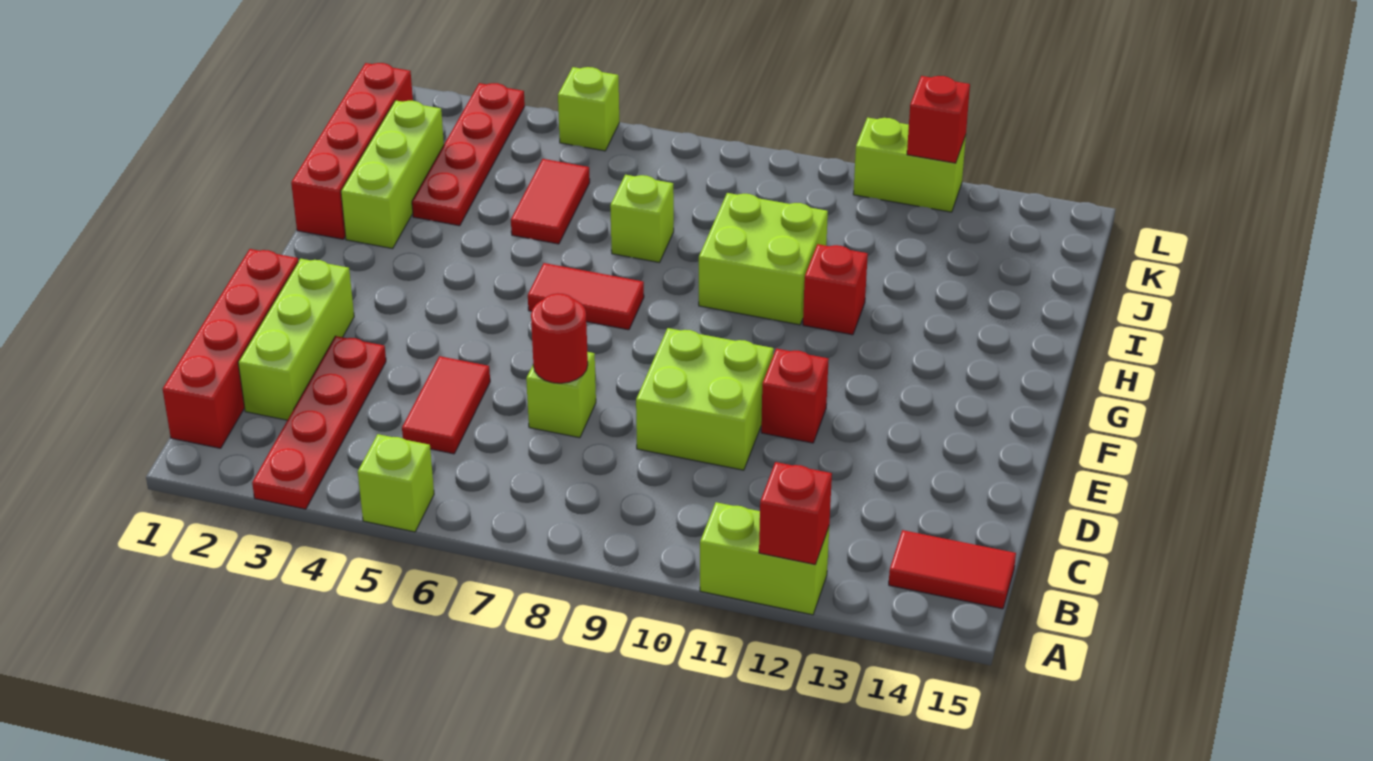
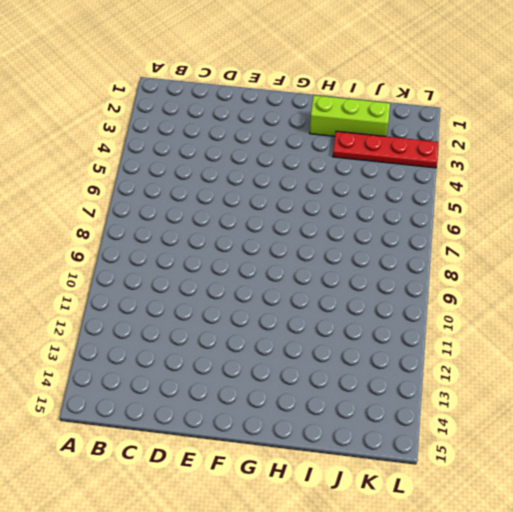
none -> red plate A3:D3 level 1
none -> lime brick A5 level 1
none -> lime brick A11:A12 level 1

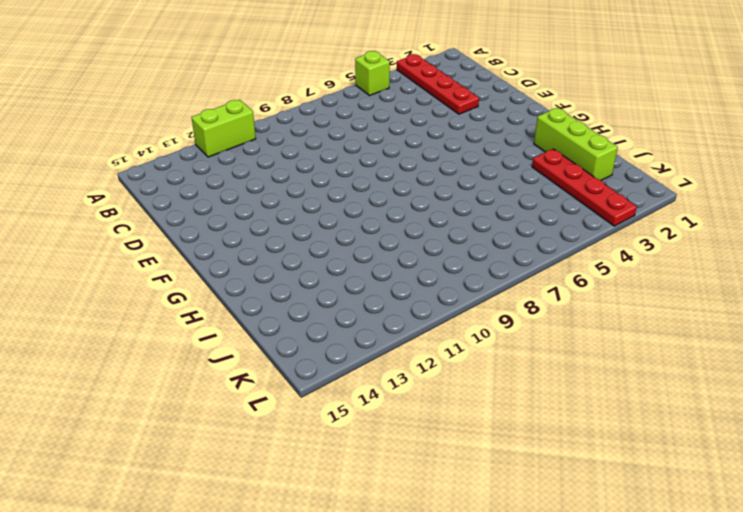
none -> red brick B1:E1 level 1
none -> red tile B14:B15 level 1
none -> lime brick C2:E2 level 1

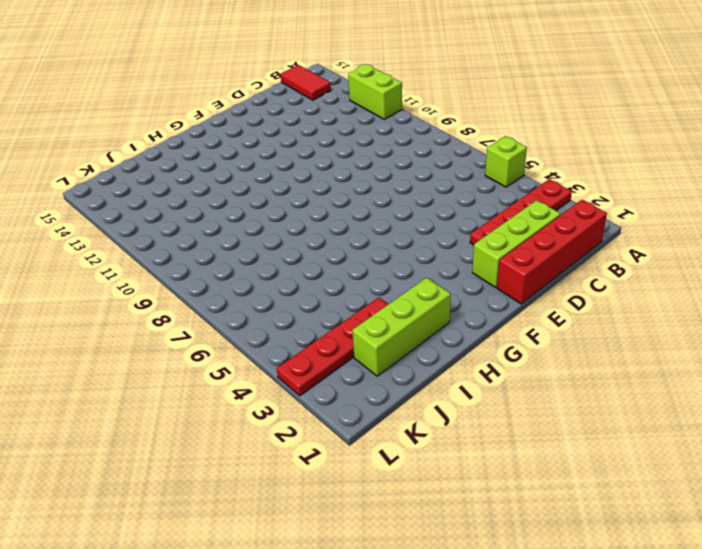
none -> red tile C5:D5 level 1
none -> lime brick D7 level 1
none -> lime brick D9:E10 level 1

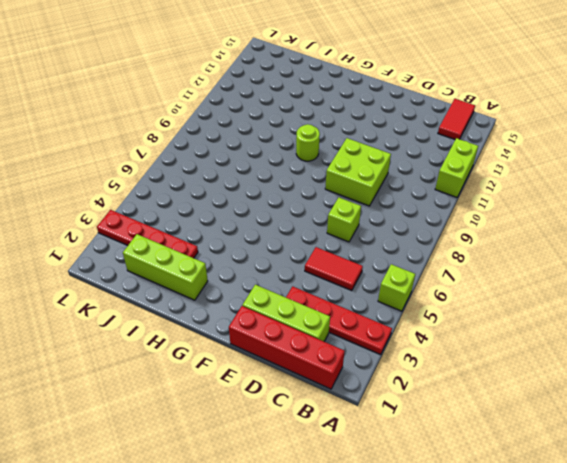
lime round brick G10 level 1 -> none
none -> red brick E11 level 1
none -> red tile G6:G7 level 1
none -> red brick H1:K1 level 1

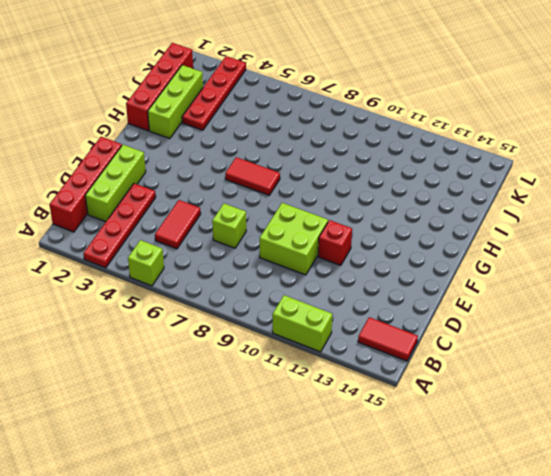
none -> lime brick H9:I10 level 1
none -> red brick H11 level 1
none -> red tile I5:J5 level 1

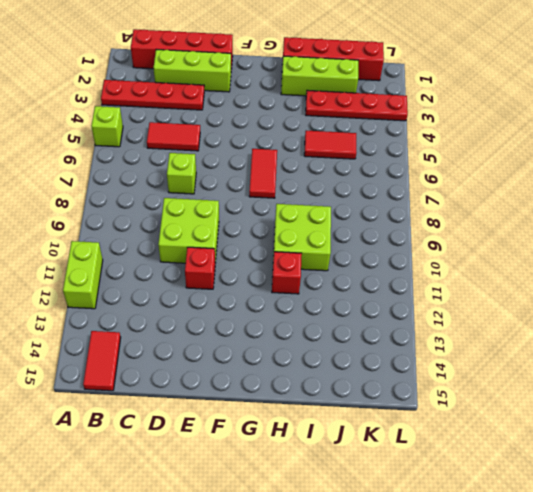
none -> lime brick I7 level 1
none -> lime brick L5 level 1
none -> lime brick L11:L12 level 1

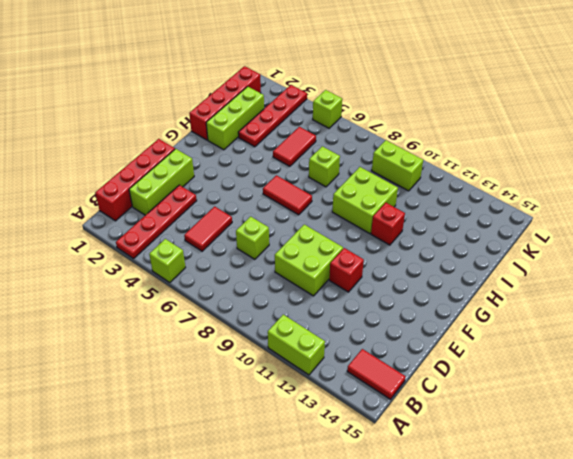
lime brick K9:K10 level 1 -> lime brick L11:L12 level 1
none -> red brick A12 level 2
none -> red round brick D7 level 2
none -> red brick L12 level 2

